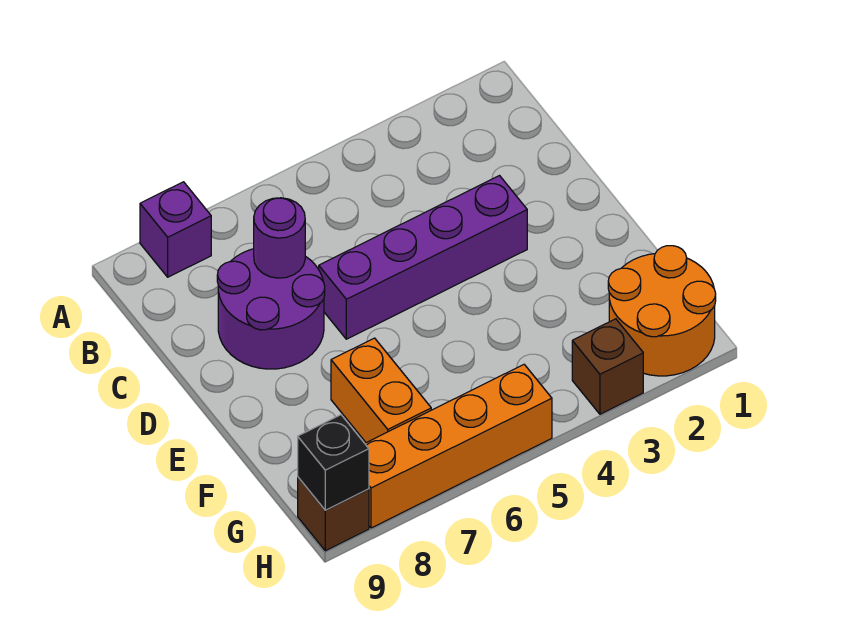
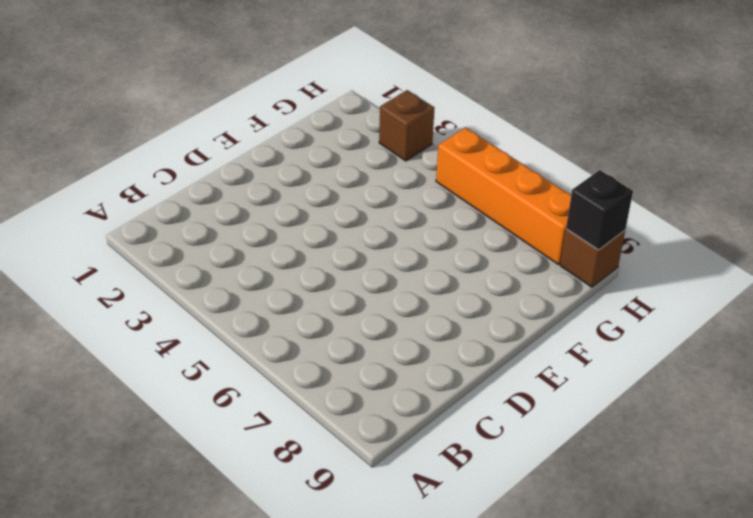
none -> purple brick A8 level 1
none -> purple round brick C7:D8 level 1

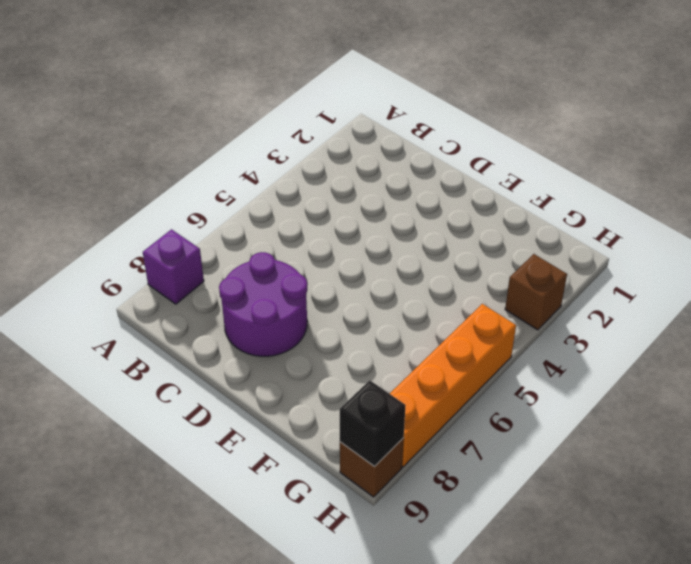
none -> purple brick D3:D6 level 1
none -> orange brick F7:G7 level 1

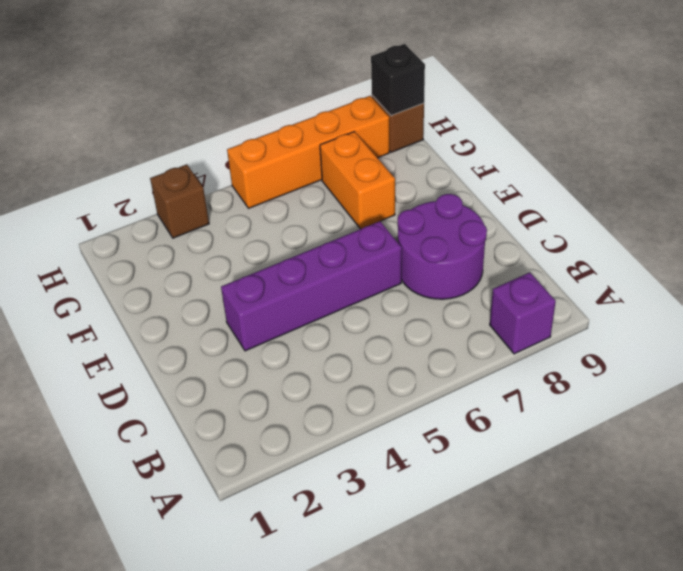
none -> orange round brick G1:H2 level 1
none -> purple round brick C7 level 2

